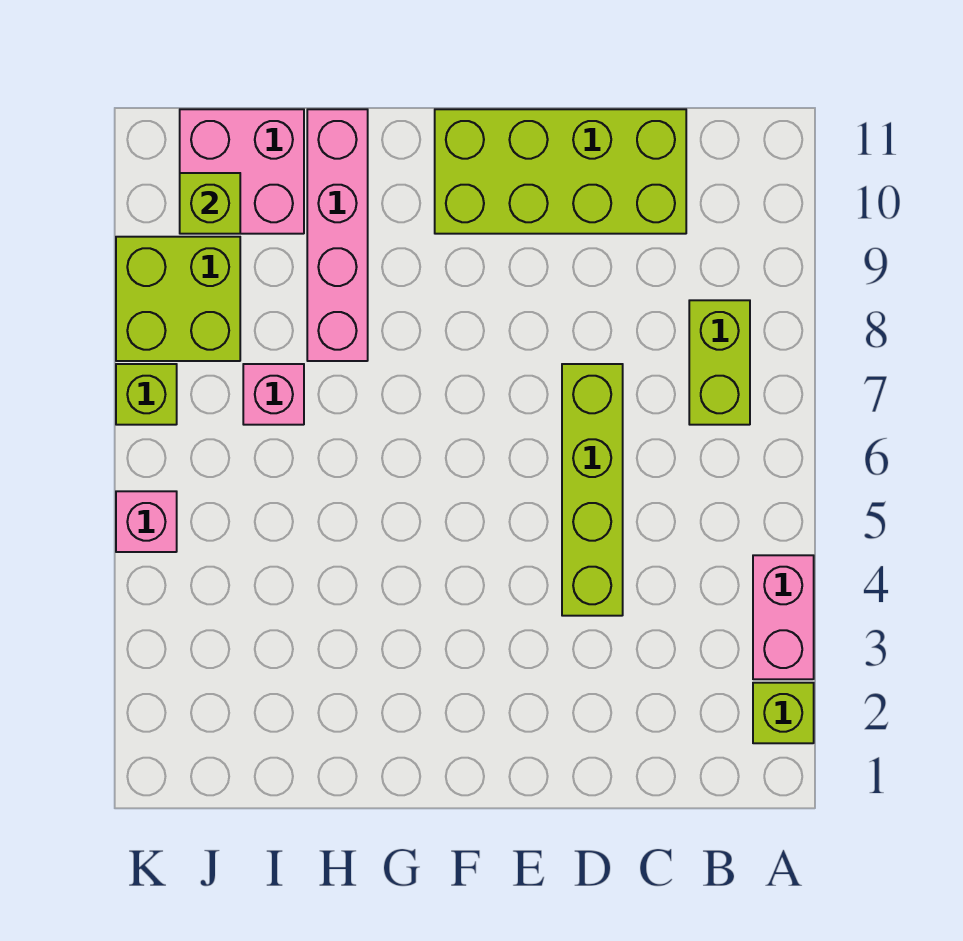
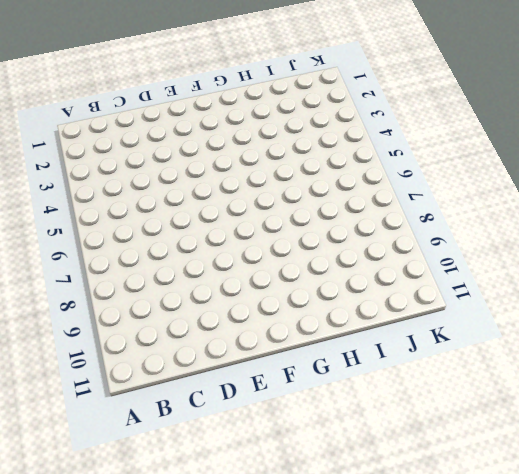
none -> lime brick A2 level 1
none -> pink brick A3:A4 level 1
none -> lime brick B7:B8 level 1

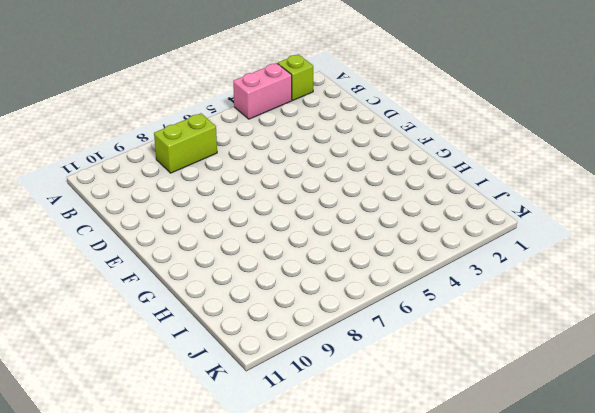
none -> lime brick C10:F11 level 1
none -> lime brick D4:D7 level 1
none -> pink brick H8:H11 level 1

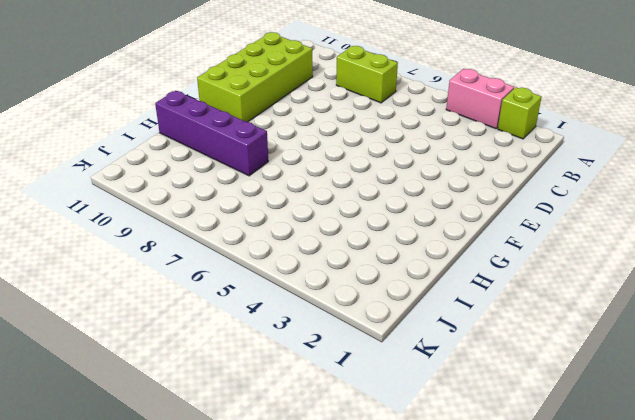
purple brick H8:H11 level 1 -> pink brick H8:H11 level 1
none -> lime brick D4:D7 level 1
none -> pink brick I7 level 1
none -> pink brick I10:J11 level 1

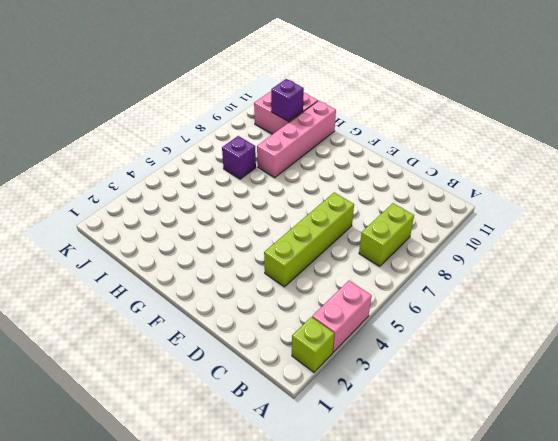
purple brick I7 level 1 -> pink brick I7 level 1
purple brick I10 level 2 -> none
none -> lime brick C10:F11 level 1
none -> lime brick J8:K9 level 1
none -> pink brick K5 level 1

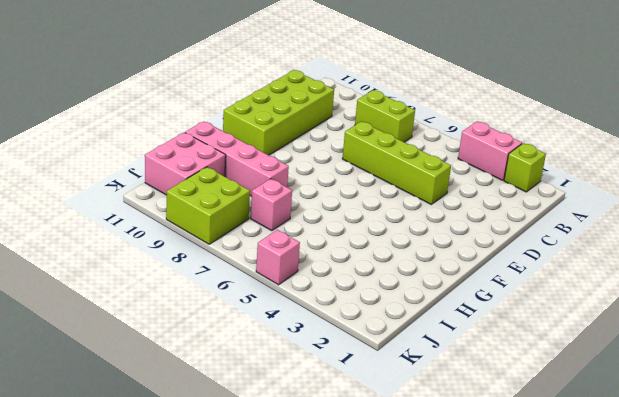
none -> lime brick K7 level 1
none -> lime brick J10 level 2

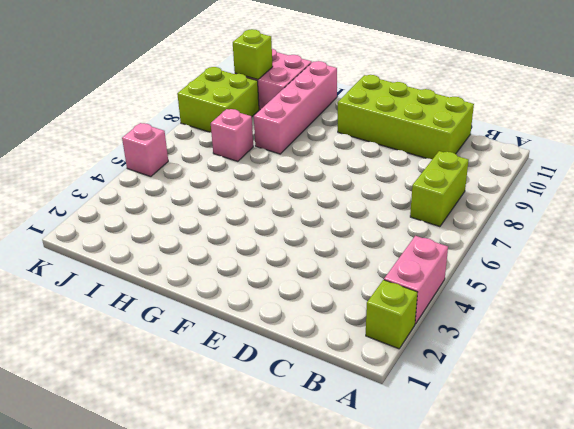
none -> lime brick D4:D7 level 1
none -> lime brick K7 level 1

